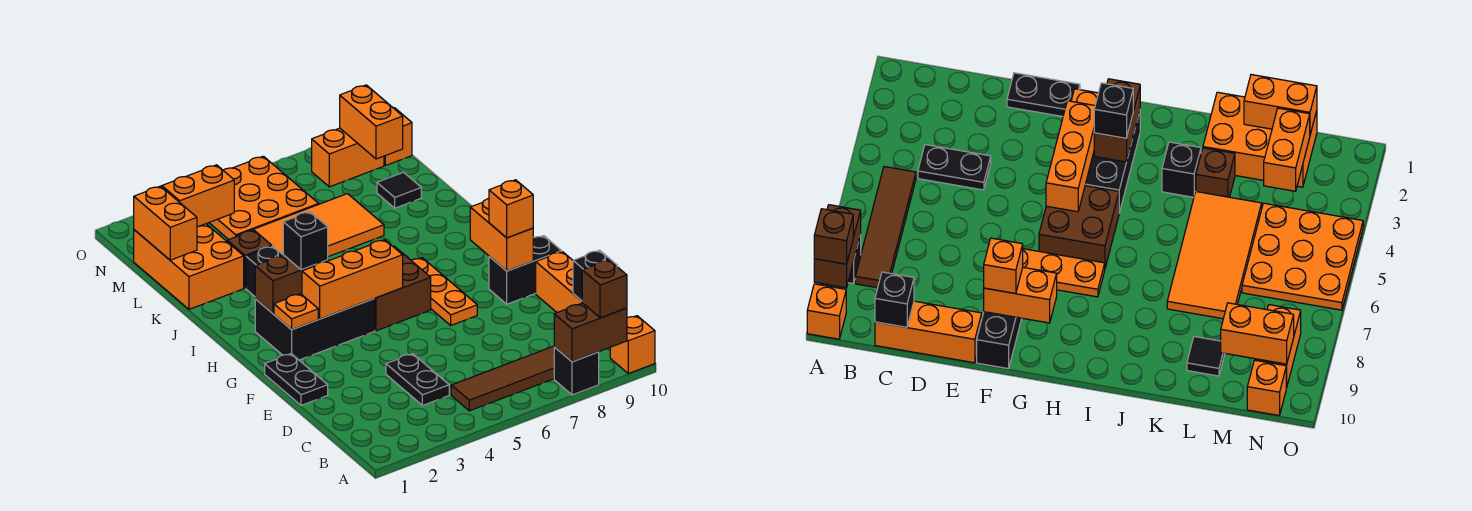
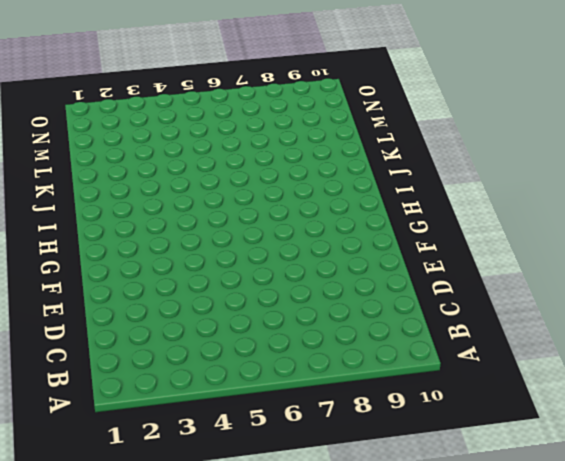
none -> black brick A8 level 1
none -> orange brick A10 level 1
none -> brown tile B5:B8 level 1
none -> black plate C4:D4 level 1

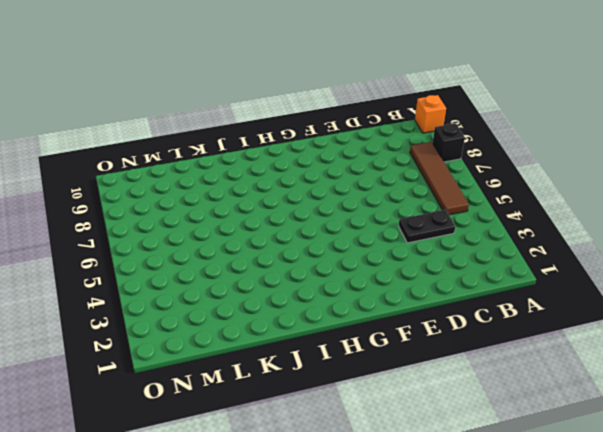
none -> orange brick C10:E10 level 1
none -> black plate E1:F1 level 1
none -> orange plate F7:H7 level 1
none -> black brick F9:F10 level 1

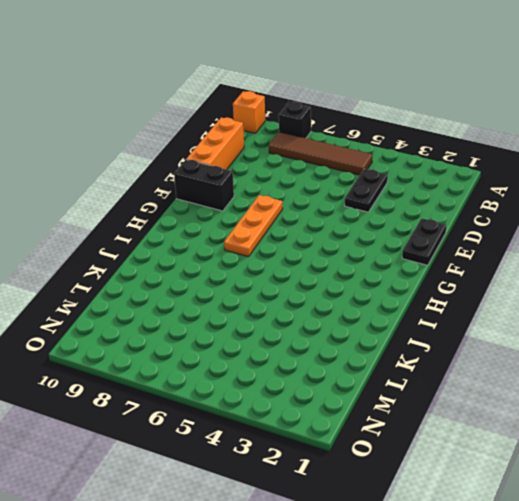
none -> black brick G2:H4 level 1
none -> brown brick G5:H6 level 1
none -> black brick J3 level 1
none -> orange brick K1:M2 level 1

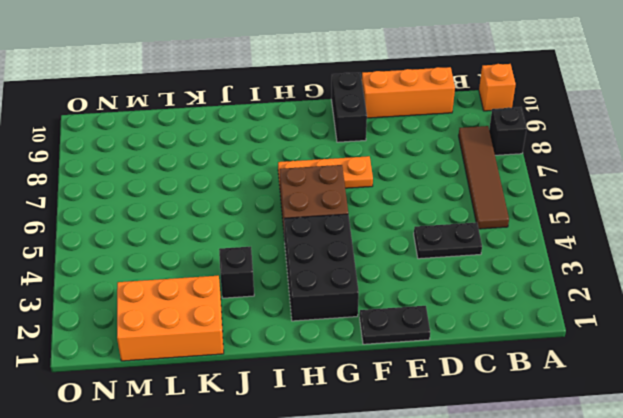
none -> brown brick K3 level 1
none -> orange tile K4:L7 level 1
none -> black tile L9 level 1
none -> orange plate M4:O6 level 1

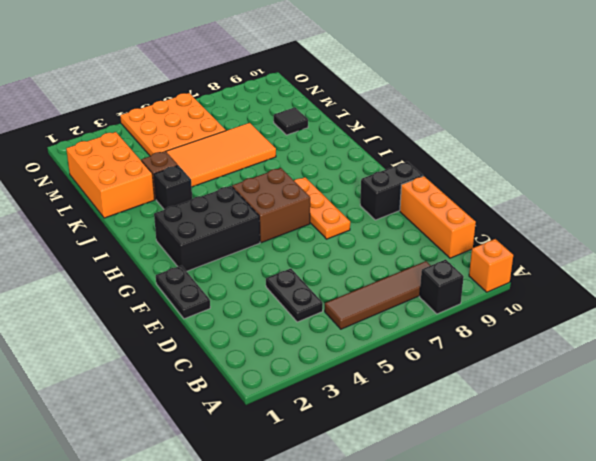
none -> orange brick N8:N9 level 1
none -> orange brick N10 level 1
none -> brown brick A8:A9 level 2
none -> black brick C10 level 2

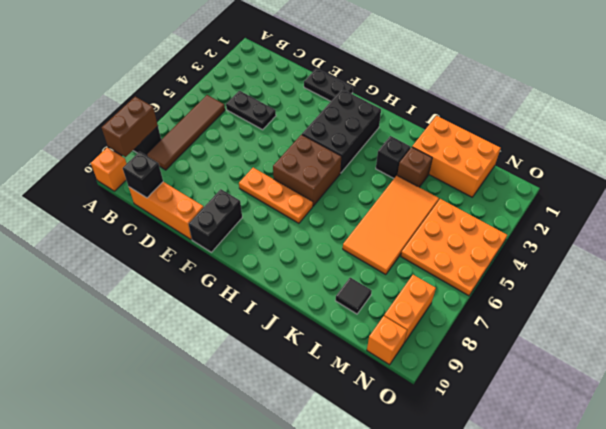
none -> orange brick F9:G9 level 2
none -> orange plate G2 level 2
none -> orange brick G3:G5 level 2
none -> brown brick H2:H3 level 2

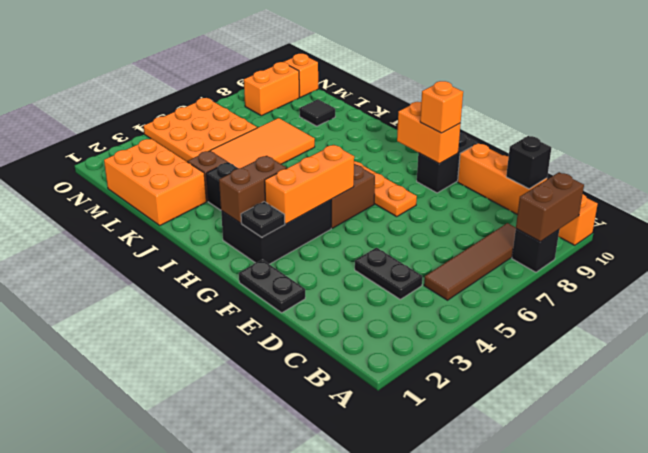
black plate G2 level 2 -> orange plate G2 level 2
none -> orange brick L1:M1 level 2
none -> orange brick M2:M3 level 2
none -> orange brick M9:N9 level 2
none -> brown brick A9 level 3

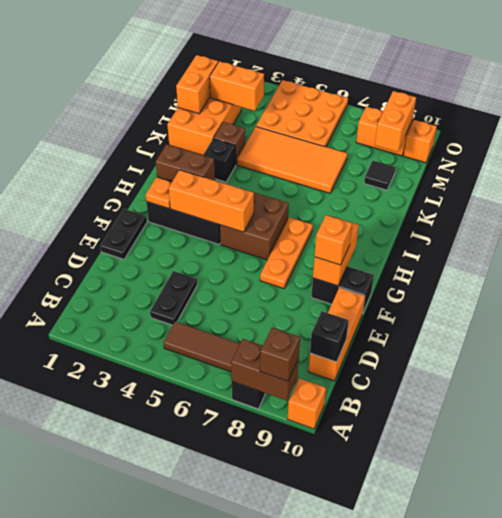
none -> black brick H3 level 3

